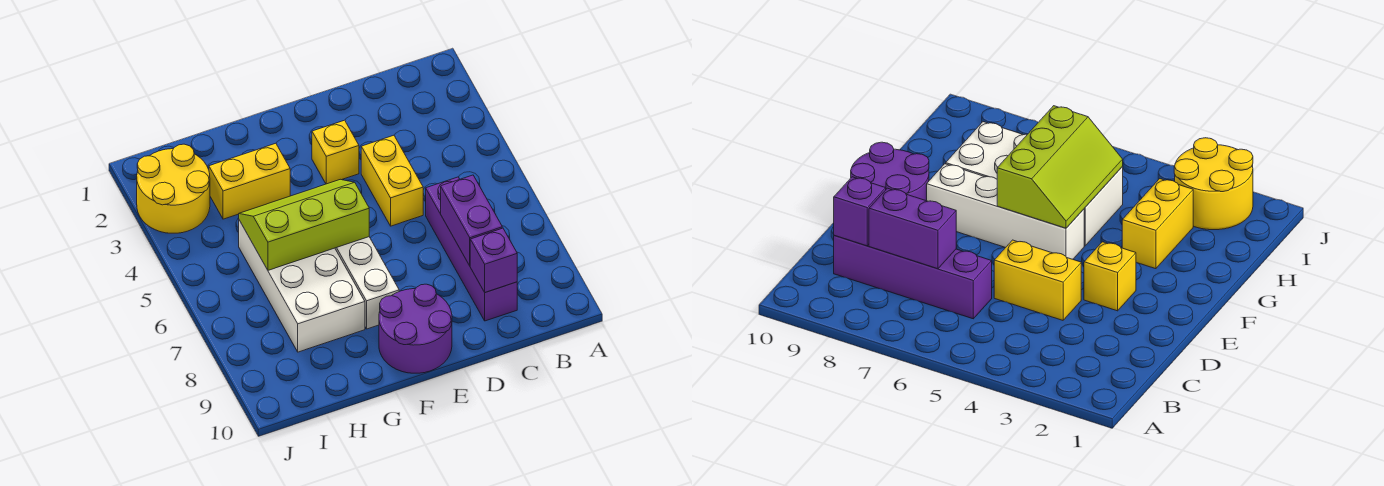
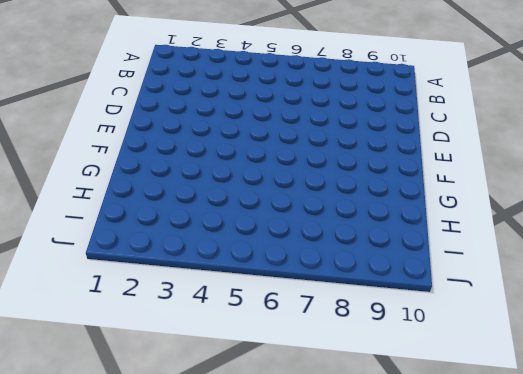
none -> purple brick C6:C9 level 1
none -> yellow brick D4:D5 level 1

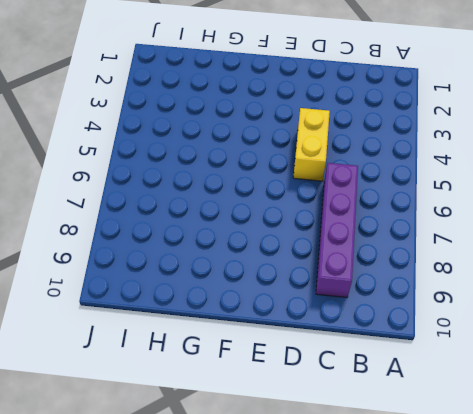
none -> yellow brick E3 level 1
none -> purple round brick E9:F10 level 1

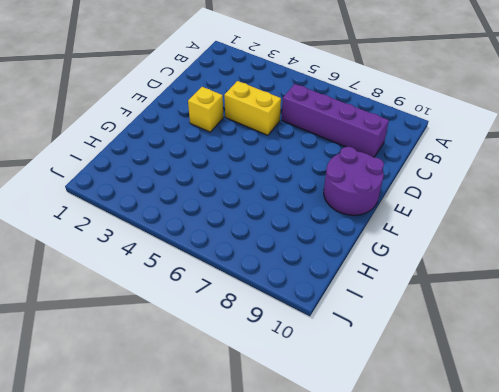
none -> white brick F5:F8 level 1
none -> yellow brick G3:H3 level 1

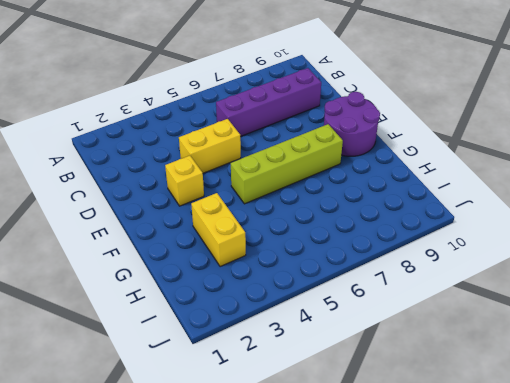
lime brick F5:F8 level 1 -> white brick F5:F8 level 1
none -> white brick G5:H8 level 1
none -> yellow round brick I2:J3 level 1

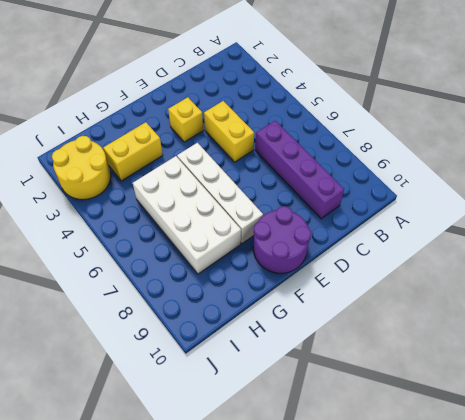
none -> purple brick C7:C8 level 2
none -> purple brick C9 level 2

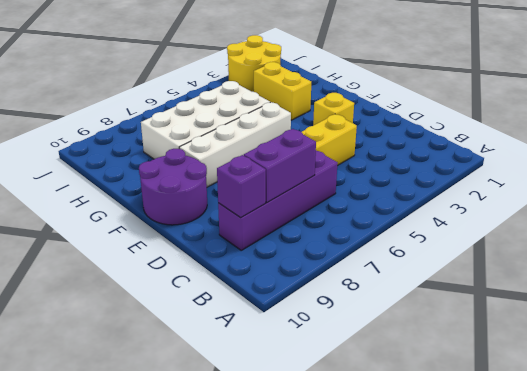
none -> lime slope F5:H6 level 2 top 6

